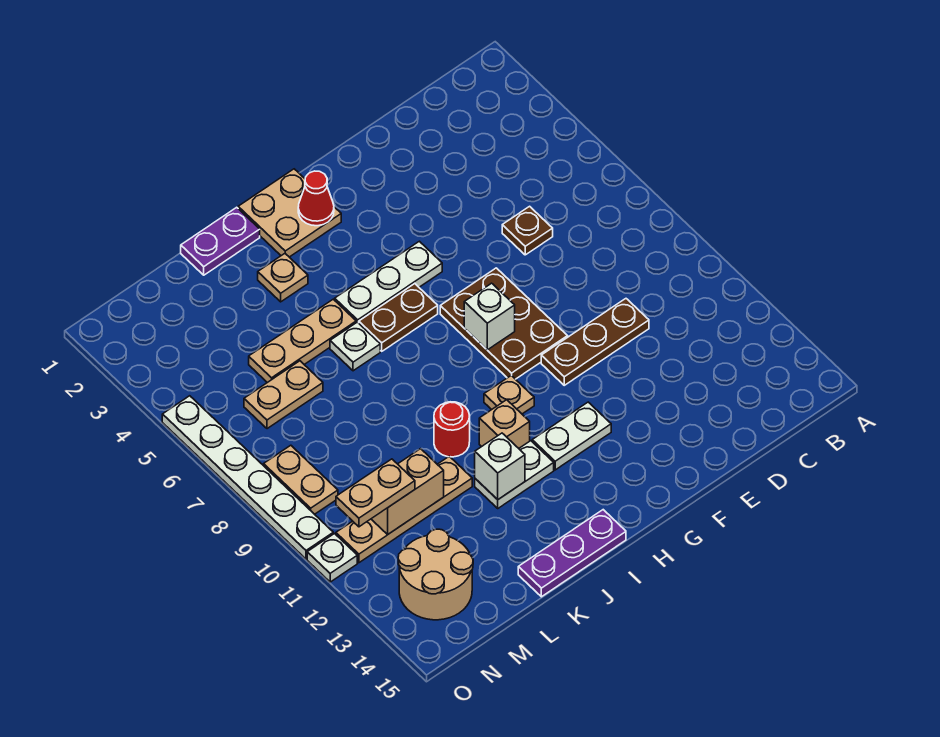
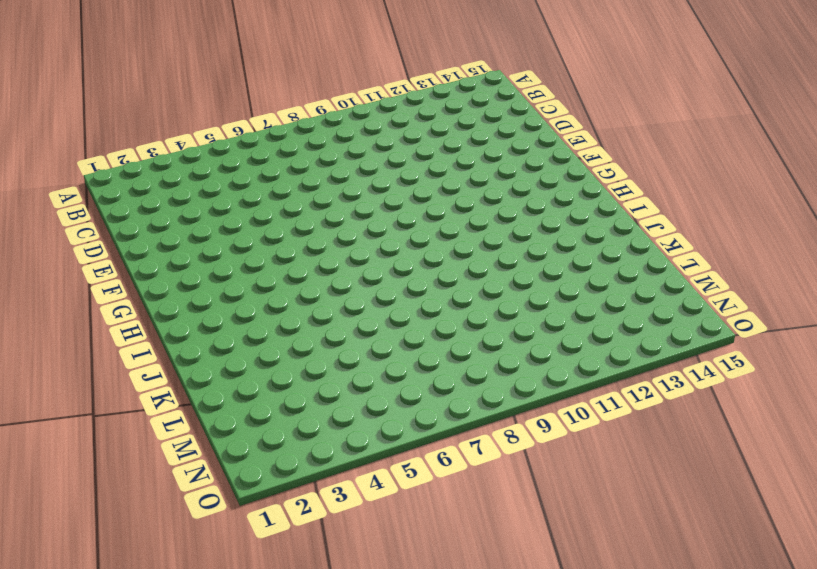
none -> brown plate D6 level 1
none -> brown plate D10:F10 level 1
none -> brown plate F7:G9 level 1

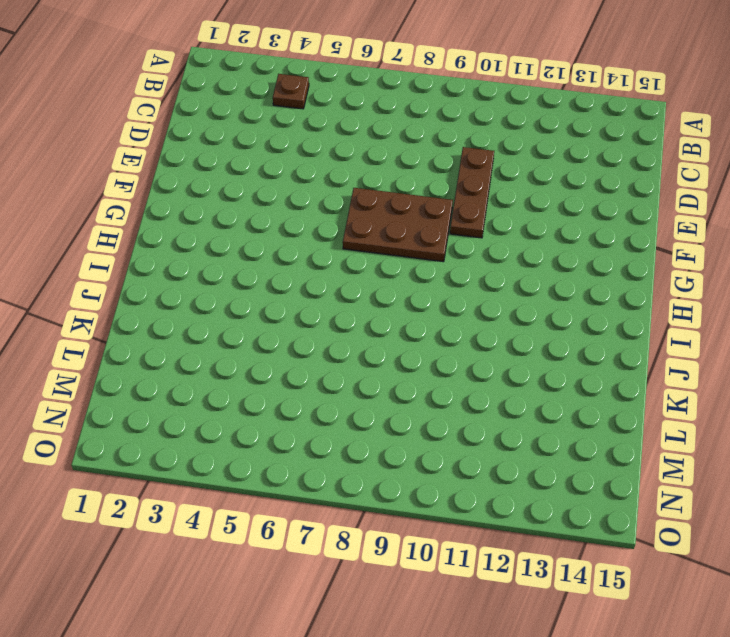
brown plate B4 level 1 -> brown plate D6 level 1
none -> white plate G5:I5 level 1
none -> white plate G12:H12 level 1
none -> tan plate H1:I2 level 1

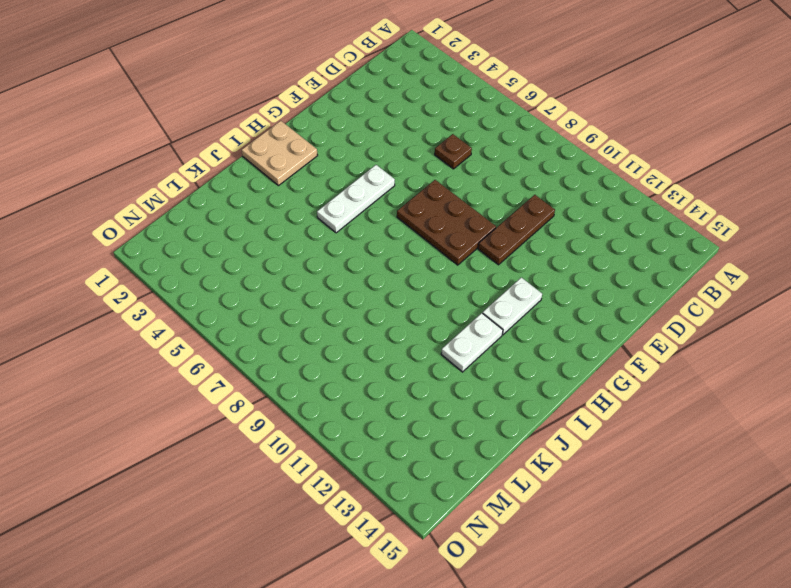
none -> brown plate H6:I6 level 1
none -> tan plate H10 level 1
none -> tan brick I11 level 1

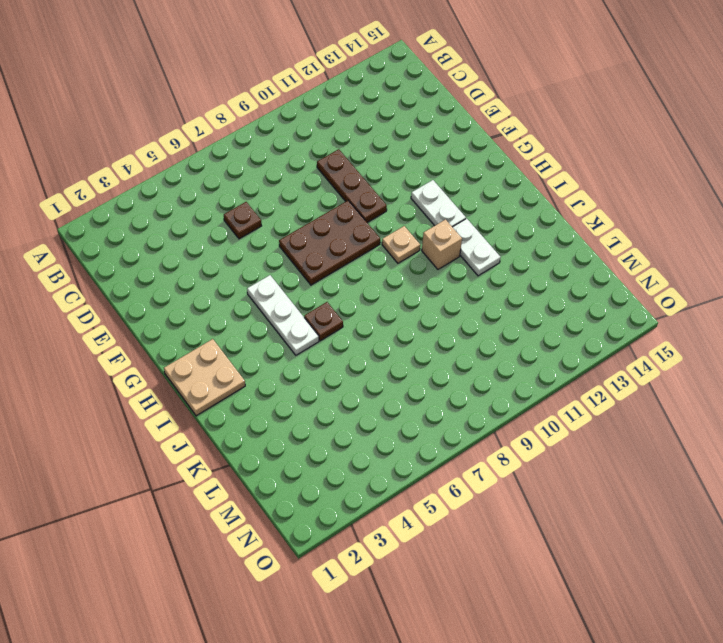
brown plate I6 level 1 -> brown plate H6:I6 level 1
none -> purple plate I15:K15 level 1
none -> purple plate J1:K1 level 1
none -> tan plate J3 level 1

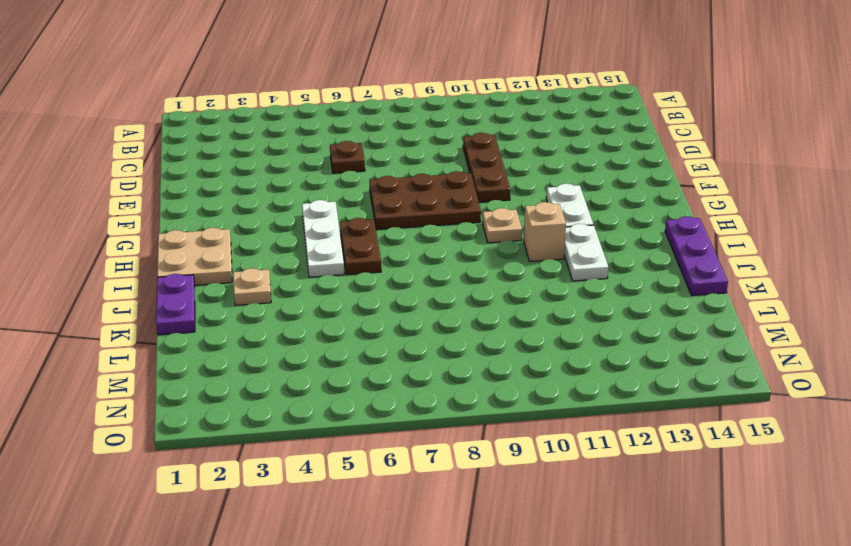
none -> tan plate J5:L5 level 1
none -> white plate J6 level 1
none -> red round brick J10 level 1

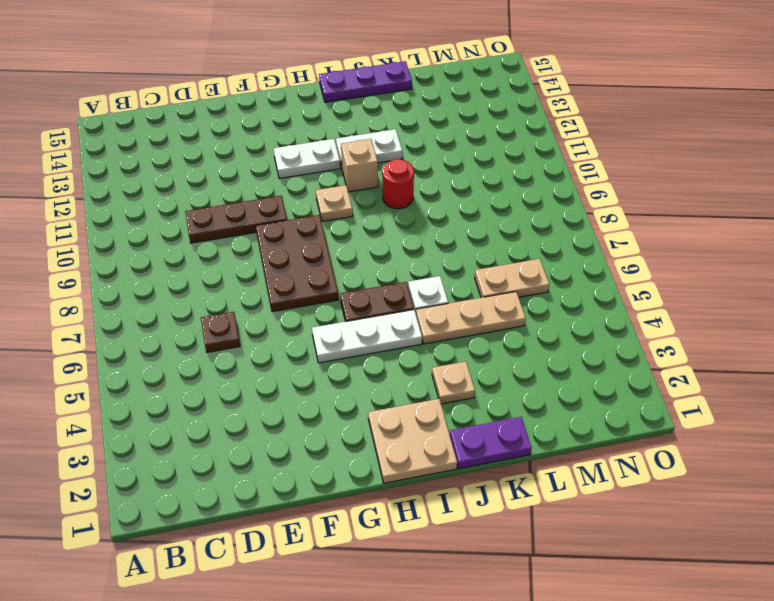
none -> tan plate K11:N11 level 1
none -> tan round brick M13:N14 level 1
none -> tan plate N8:N9 level 1

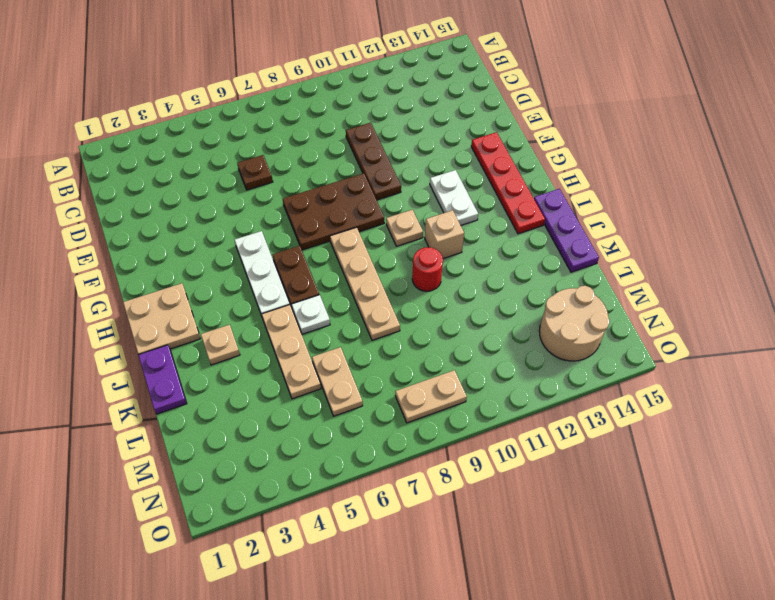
red plate F14:I14 level 1 -> none
tan plate H8:K8 level 1 -> tan plate K11:N11 level 1
none -> white plate I12:J12 level 1
none -> white plate O5:O10 level 1
none -> white plate O11 level 1

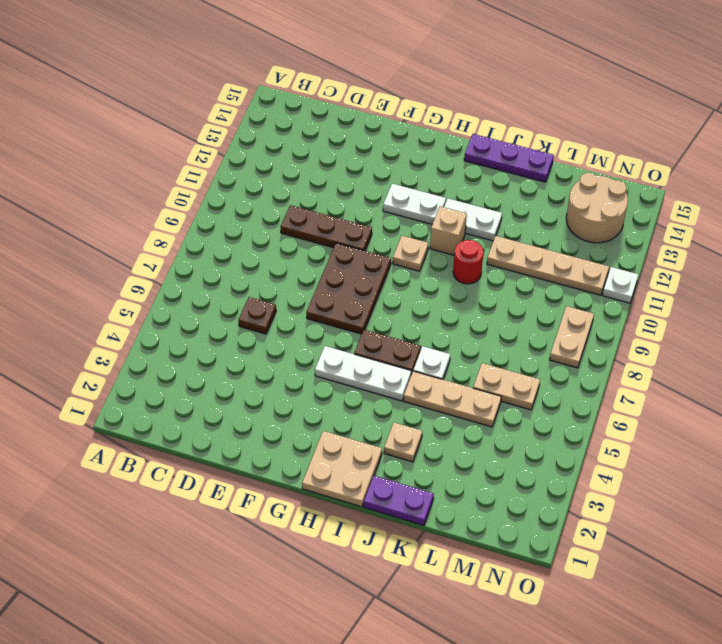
none -> white plate O5:O10 level 1
none -> white brick G8 level 2
none -> red cone H2 level 2

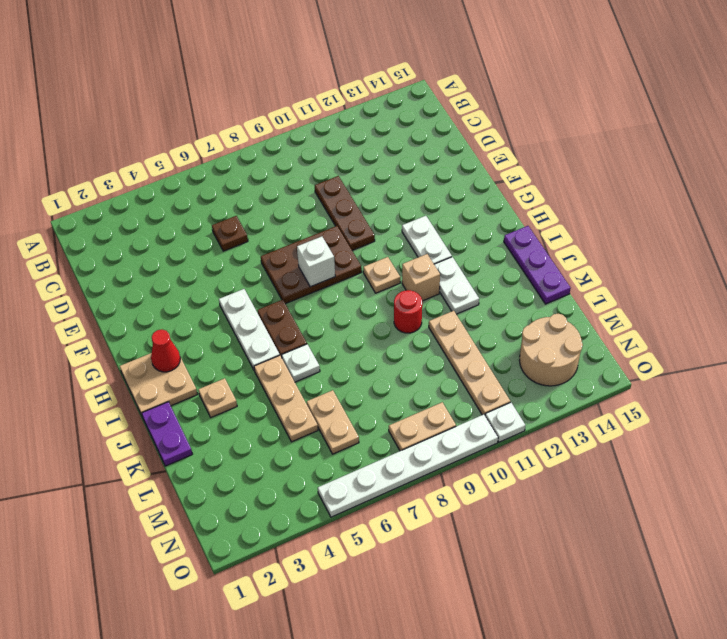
none -> white brick J12 level 2
none -> tan brick L11:M11 level 2
none -> tan plate M11:N11 level 3

